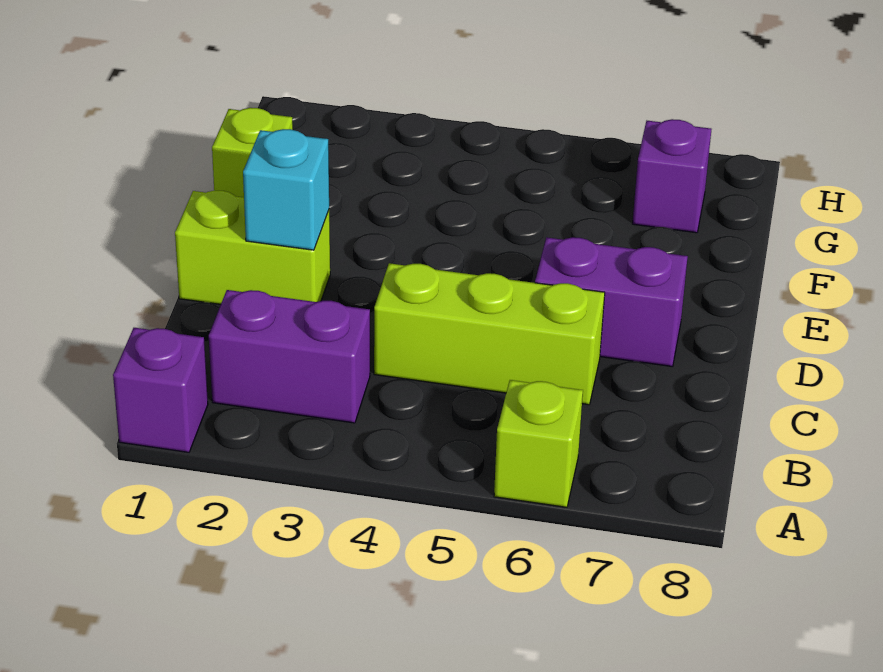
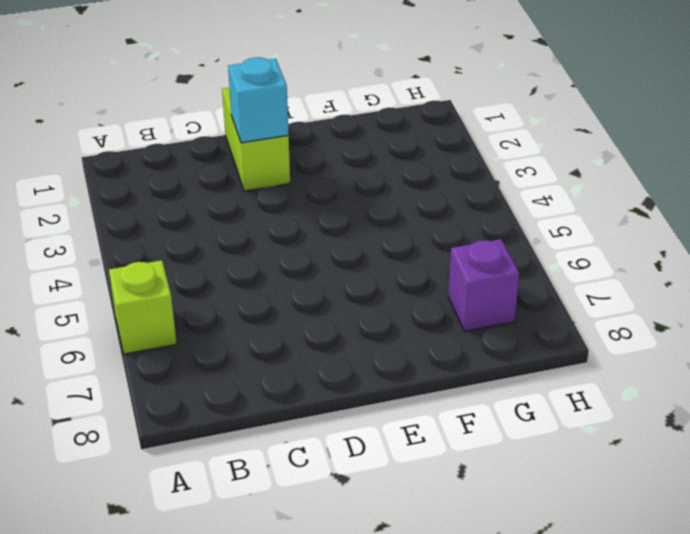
none -> purple brick A1 level 1
none -> purple brick B2:B3 level 1

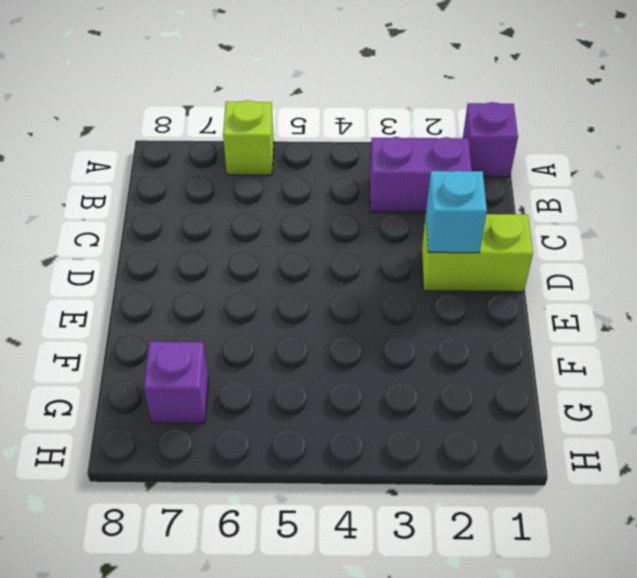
none -> lime brick C4:C6 level 1
none -> purple brick D6:D7 level 1

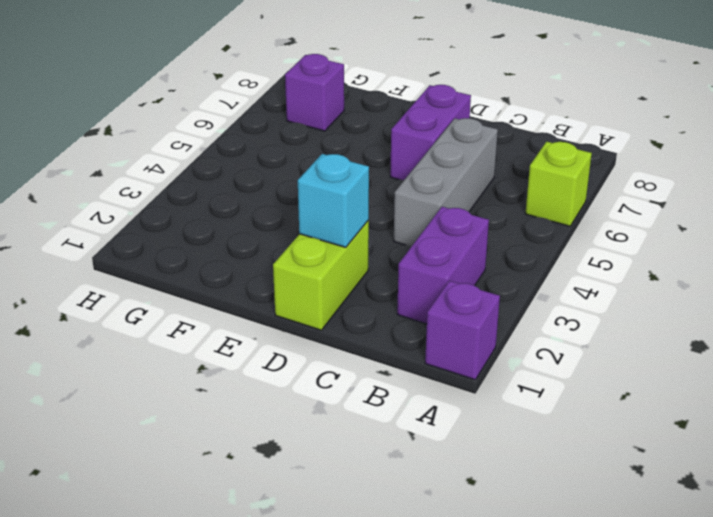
grey brick C4:C6 level 1 -> lime brick C4:C6 level 1
none -> lime brick F1 level 1

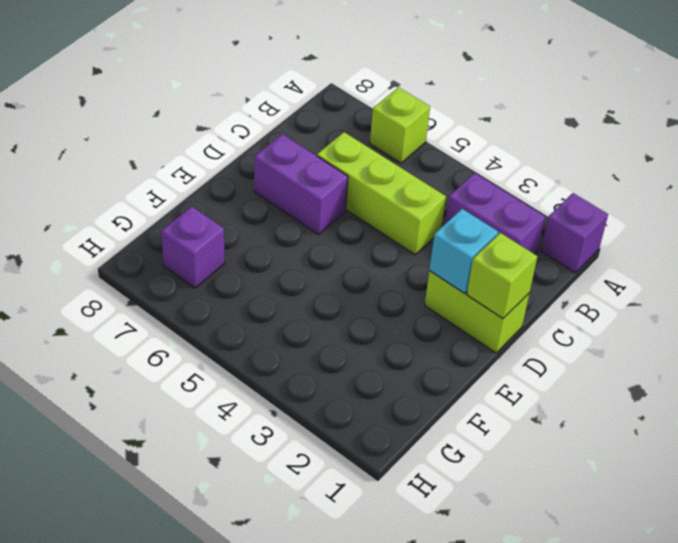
lime brick D1 level 2 -> lime brick F1 level 1

